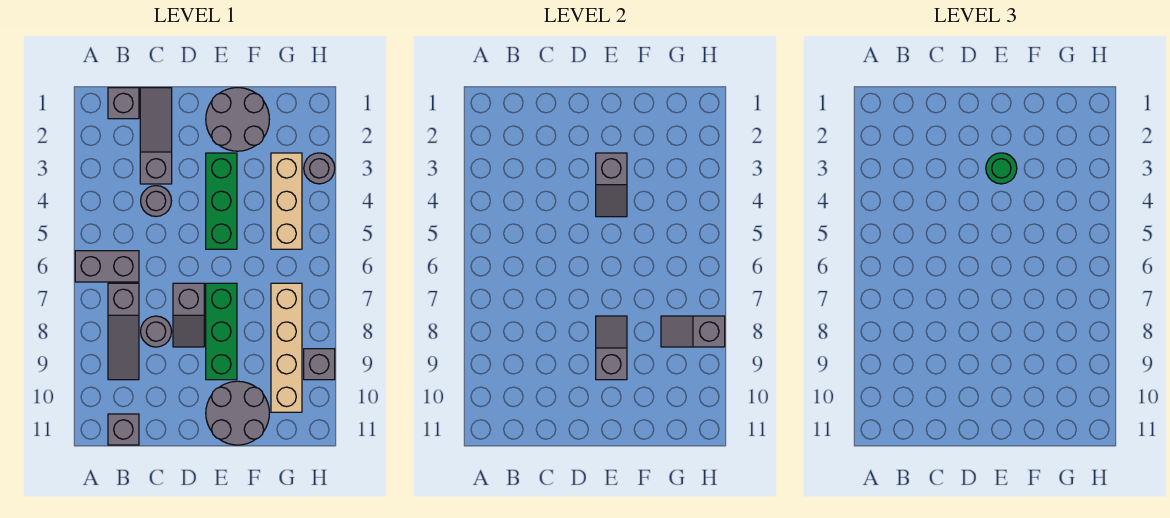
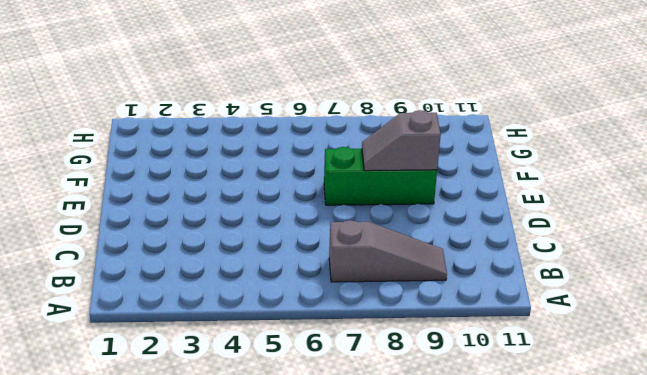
none -> grey brick A6:B6 level 1
none -> grey brick B1 level 1
none -> grey brick B11 level 1

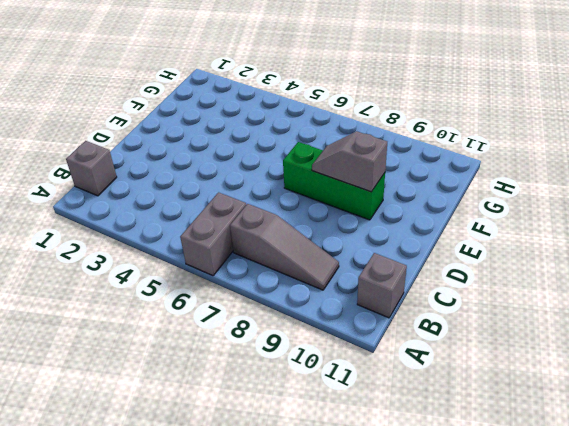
none -> grey slope C1:C3 level 1 top 3
none -> grey round brick C4 level 1
none -> grey round brick C8 level 1

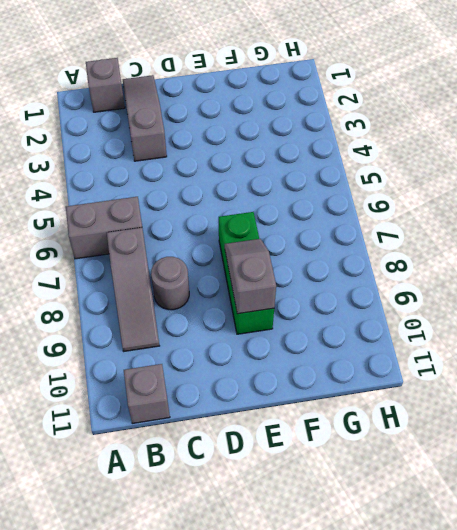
none -> grey round brick C4 level 1
none -> grey slope D7:D8 level 1 top 7
none -> grey round brick E1:F2 level 1

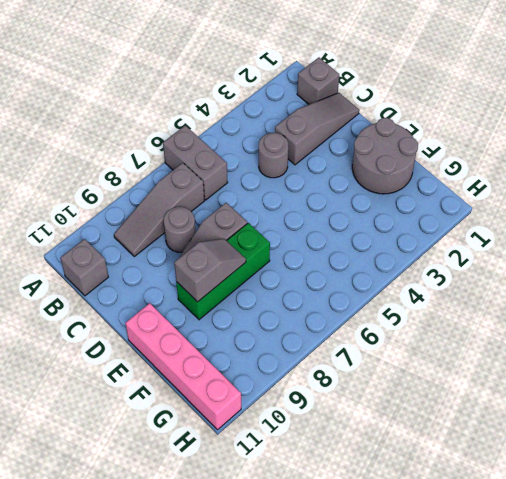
pink brick E11:H11 level 1 -> grey round brick E10:F11 level 1
none -> green brick E3:E5 level 1
none -> tan brick G3:G5 level 1
none -> tan brick G7:G10 level 1

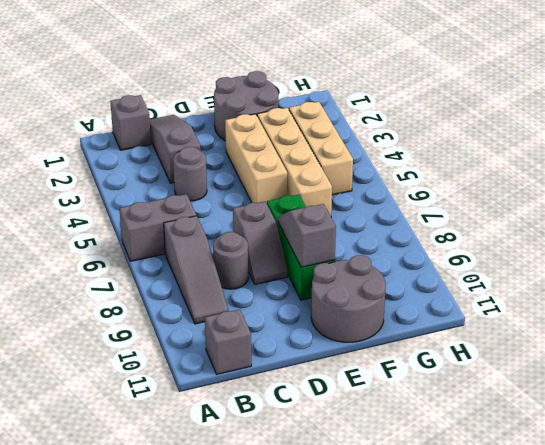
tan brick E3:E5 level 1 -> green brick E3:E5 level 1
tan brick F3:F6 level 1 -> tan brick G7:G10 level 1
none -> grey round brick H3 level 1
none -> grey brick H9 level 1
none -> grey slope E3:E4 level 2 top 3

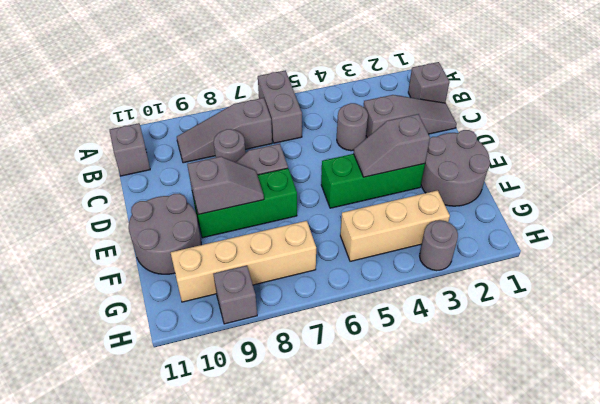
none -> grey slope G8:H8 level 2 top H
none -> green round brick E3 level 3

